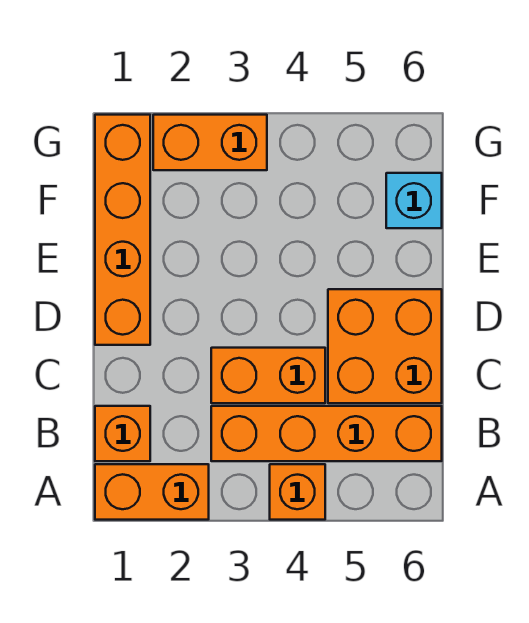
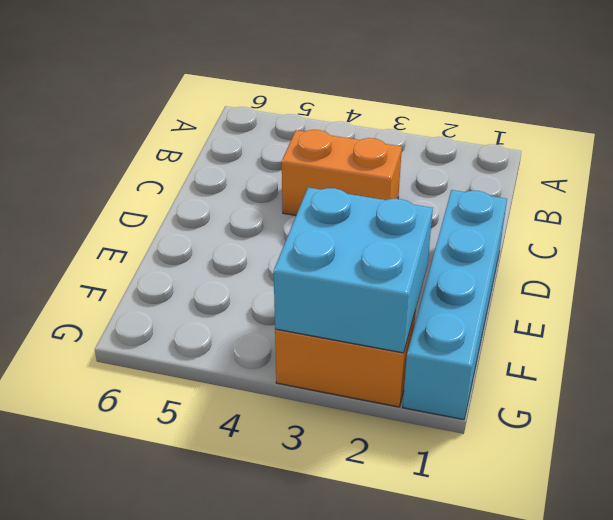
cyan brick D1:G1 level 1 -> orange brick D1:G1 level 1
cyan brick F2:G3 level 2 -> none
none -> orange brick A1:A2 level 1
none -> orange brick A4 level 1

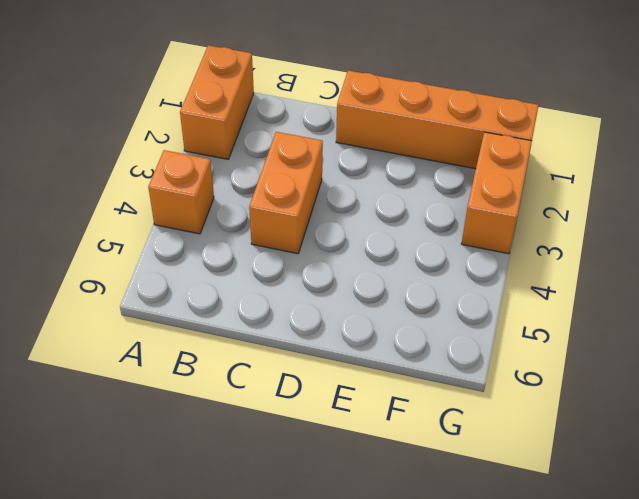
none -> orange brick B1 level 1
none -> orange brick B3:B6 level 1

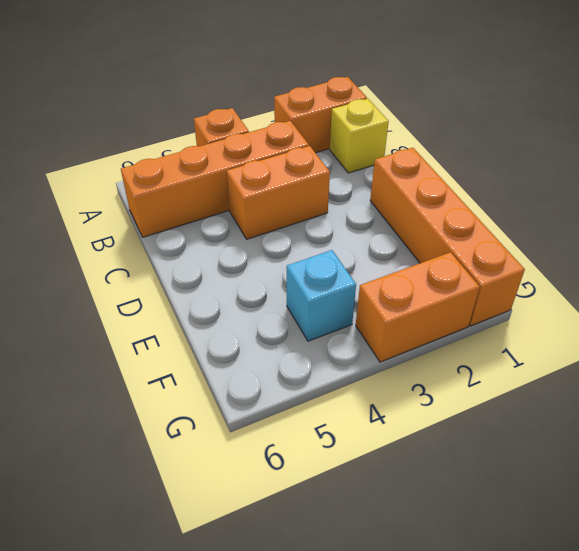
yellow brick B1 level 1 -> orange brick B1 level 1
cyan brick F4 level 1 -> cyan brick F6 level 1
none -> orange brick C5:D6 level 1

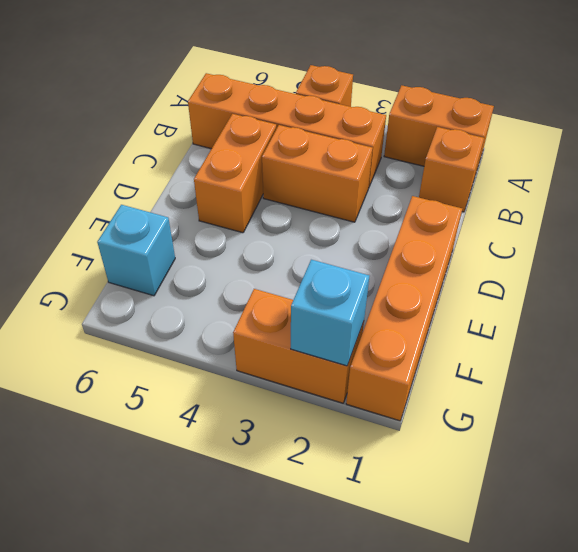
orange brick C5:D5 level 1 -> orange brick C5:D6 level 1
cyan brick G2 level 2 -> none

